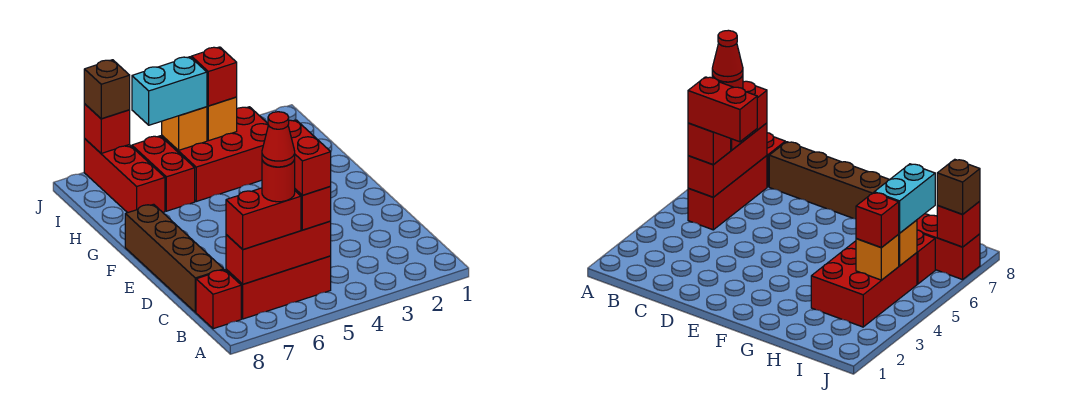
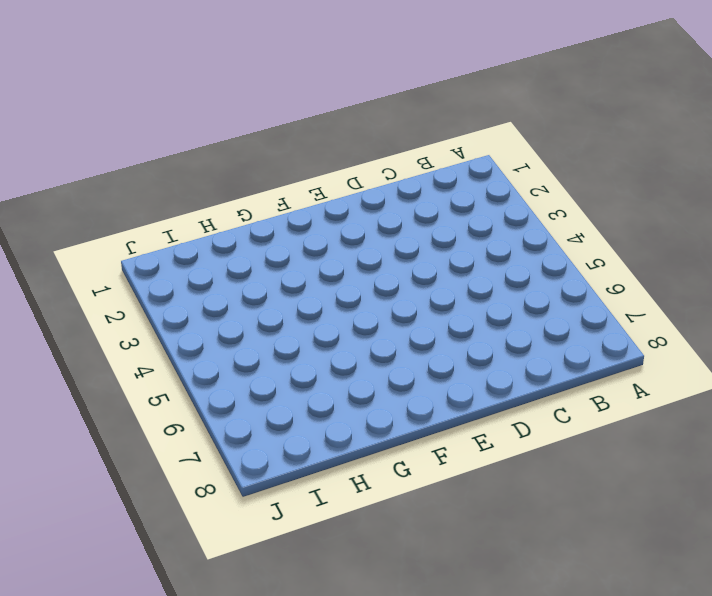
none -> red brick B5:B7 level 1
none -> red brick B8 level 1
none -> brown brick C8:F8 level 1

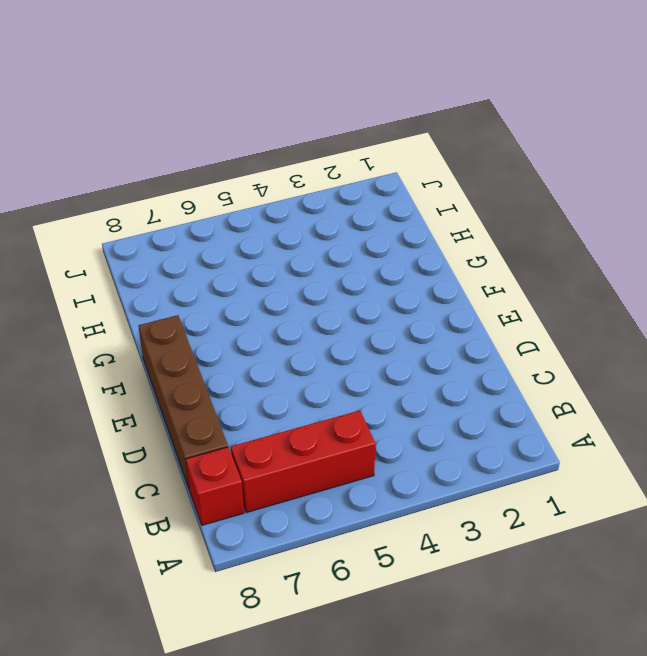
none -> red brick H3:I5 level 1
none -> red brick H6:I6 level 1
none -> red brick H7:J7 level 1

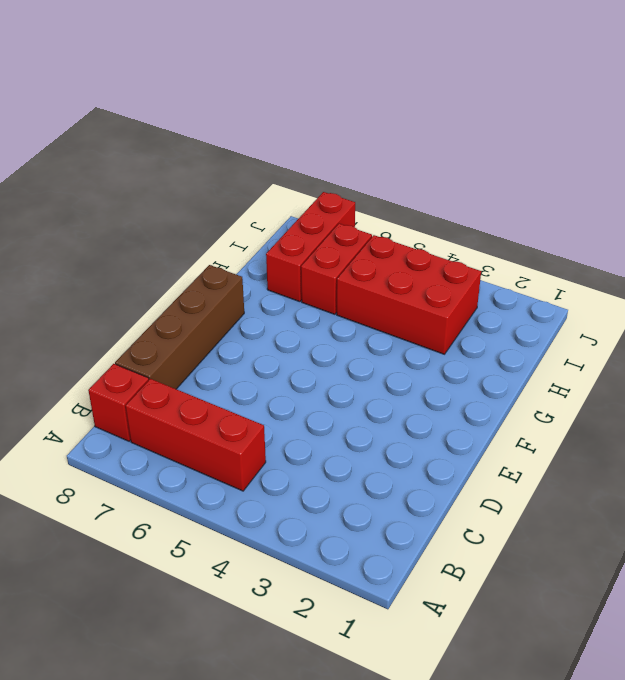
none -> red brick B5:B7 level 2
none -> orange brick I4 level 2
none -> orange brick I5 level 2

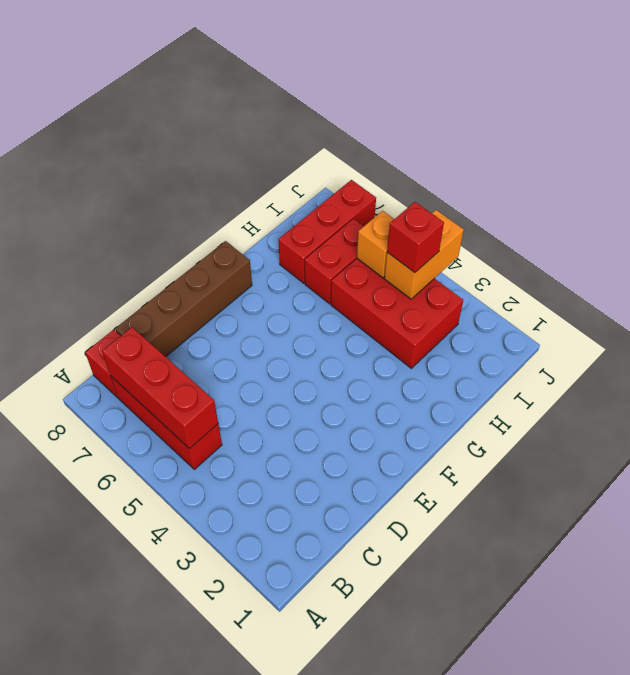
orange brick I4:J4 level 2 -> orange brick I4 level 2
none -> red brick J7 level 2
none -> red brick B5 level 3
none -> red brick B6:B7 level 3

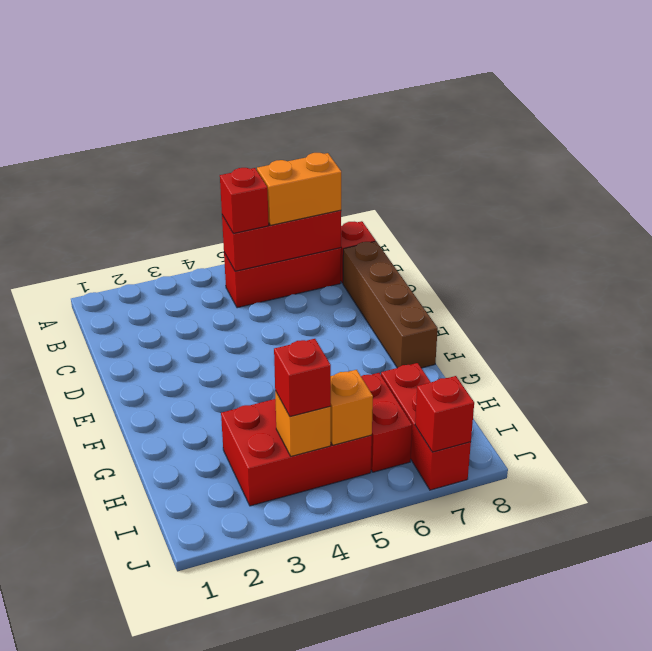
orange brick B6:B7 level 3 -> red brick B6:B7 level 3
none -> cyan brick I5:I6 level 3
none -> brown brick J7 level 3
none -> red brick B5:C5 level 4

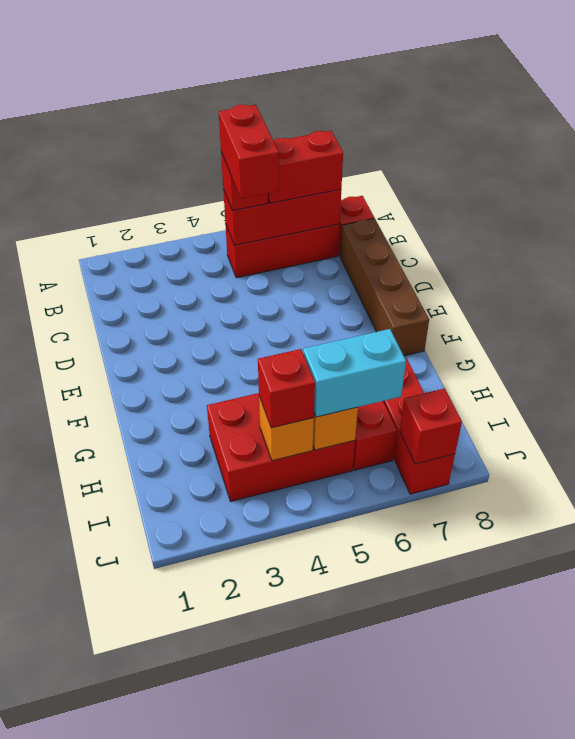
none -> brown brick J7 level 3
none -> red round brick B6 level 4
none -> red cone B6 level 5

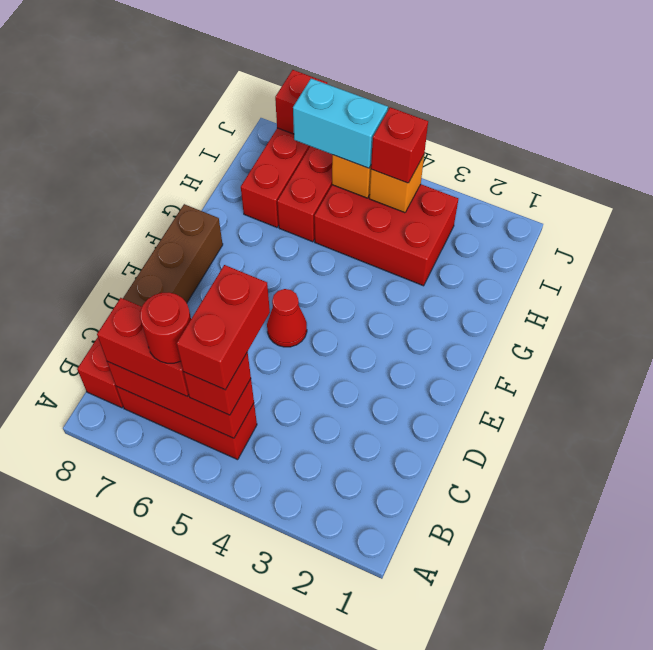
red cone E5 level 1 -> red cone B6 level 5
none -> brown brick J7 level 3

